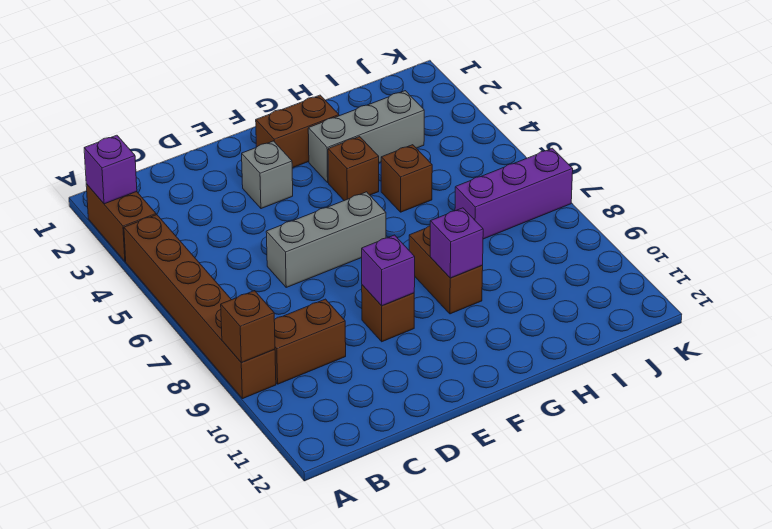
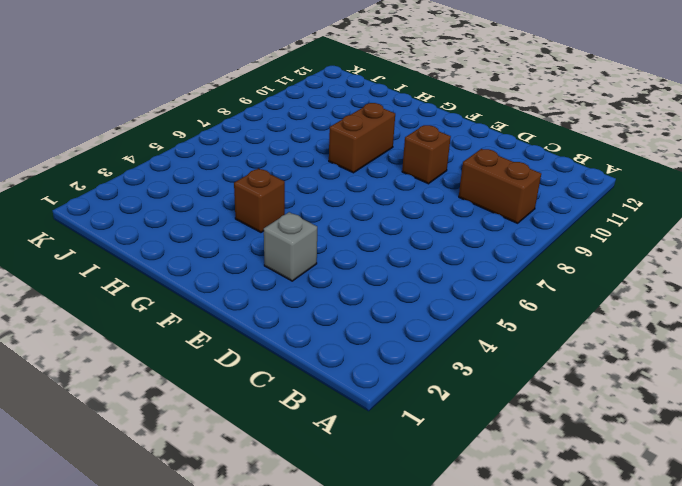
none -> brown brick A2:A3 level 1
none -> brown brick A4:A9 level 1
none -> grey brick D6:F6 level 1

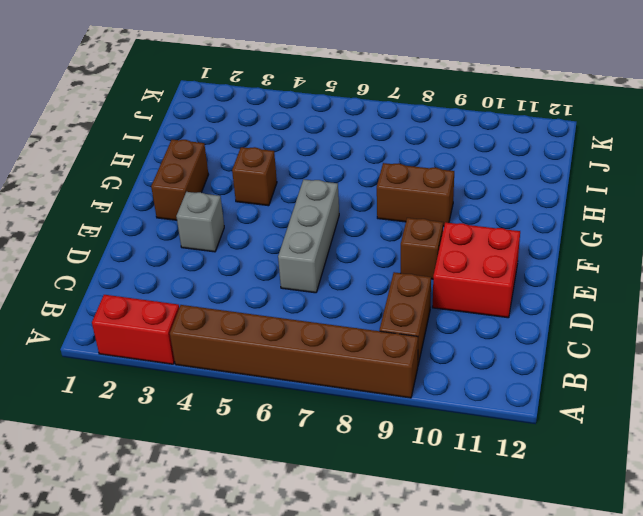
red brick A2:A3 level 1 -> brown brick A2:A3 level 1
red brick D10:E11 level 1 -> none
none -> grey brick G3:I3 level 1
none -> brown brick H5 level 1
none -> purple brick I7:K7 level 1

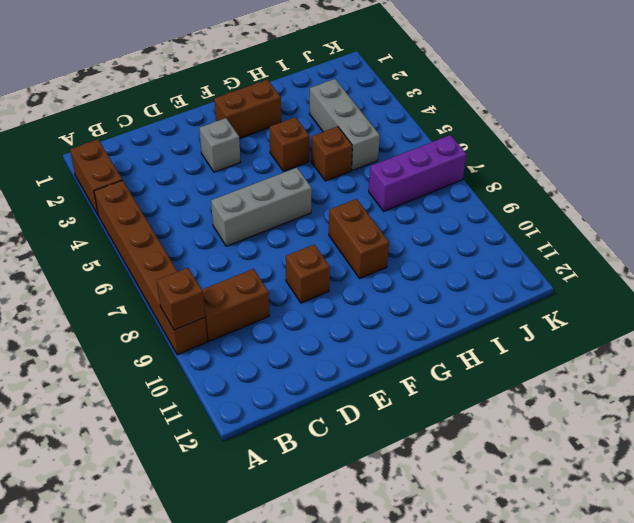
grey brick I3:I5 level 1 -> grey brick G3:I3 level 1
none -> purple brick A2 level 2
none -> purple brick E9 level 2
none -> purple brick G9 level 2

